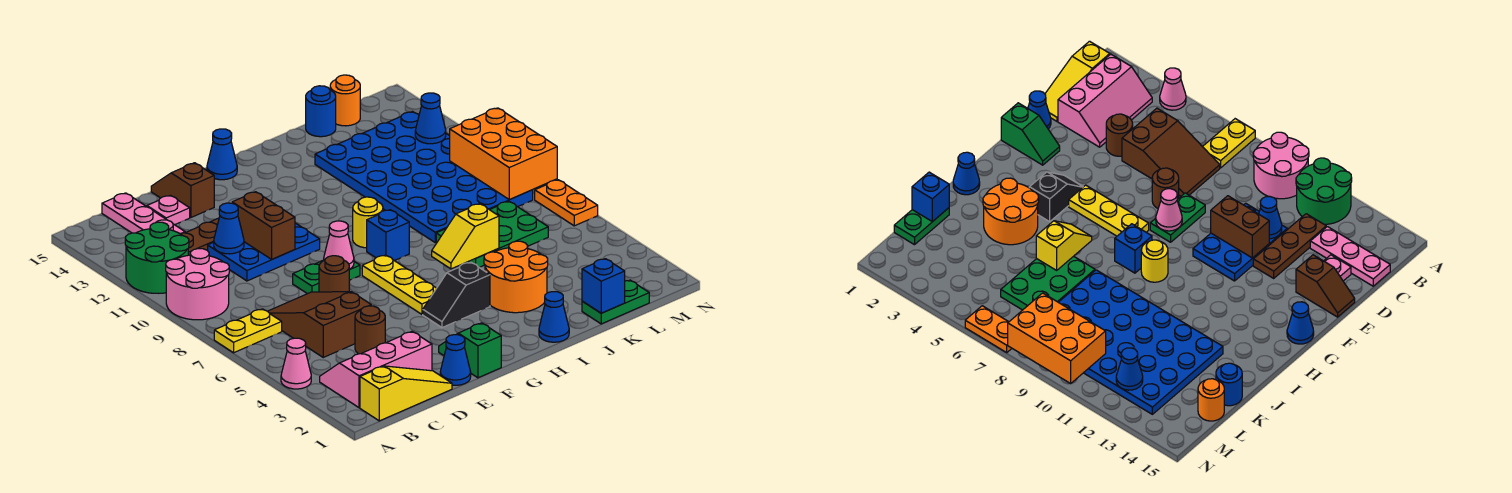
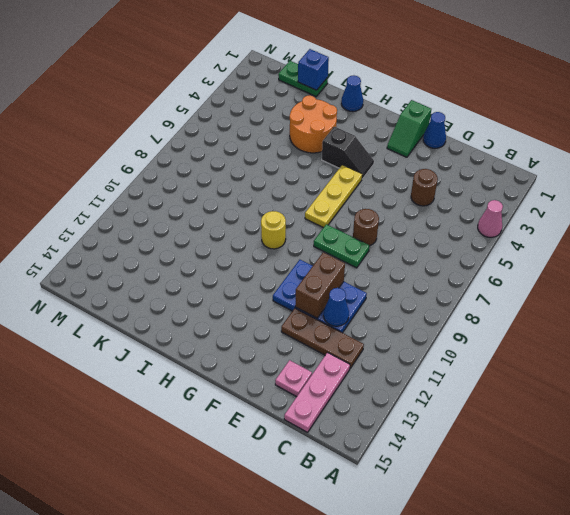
none -> yellow plate A7:B7 level 1
none -> pink round brick A9:B10 level 1
none -> green round brick A11:B12 level 1
none -> yellow slope B1:D1 level 1 top B

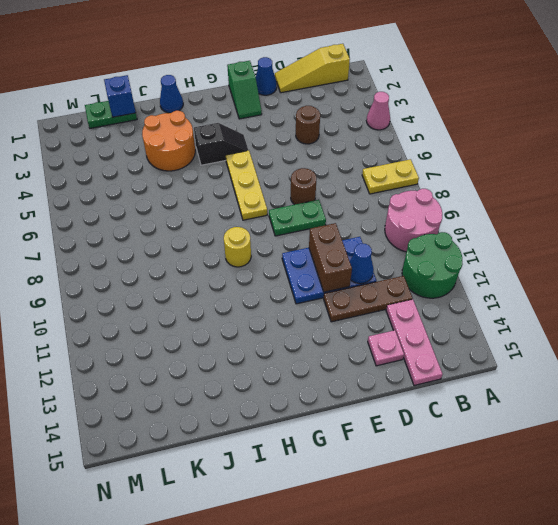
none -> pink slope B2:D3 level 1 top 2
none -> brown slope C5:D7 level 1 top 5
none -> brown slope E14:E15 level 1 top 14
none -> blue cone G15 level 1

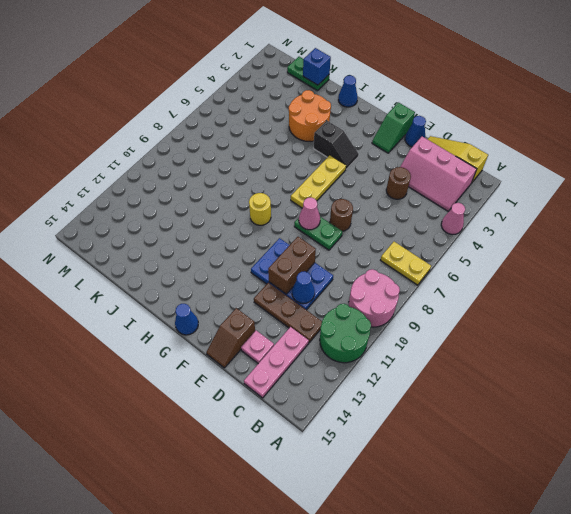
none -> brown slope C5:D7 level 1 top 5
none -> blue brick H8 level 1
none -> green plate J6:L7 level 1
none -> blue plate J8:M13 level 1

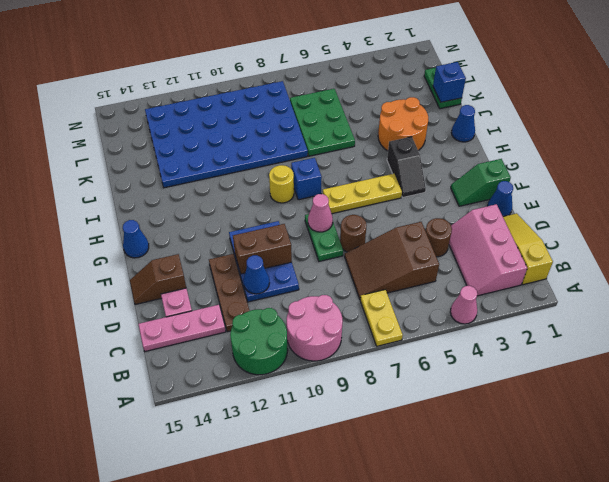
none -> blue round brick K15 level 1
none -> orange round brick L15 level 1
none -> orange plate N6:N7 level 1
none -> yellow slope I6:J6 level 2 top J

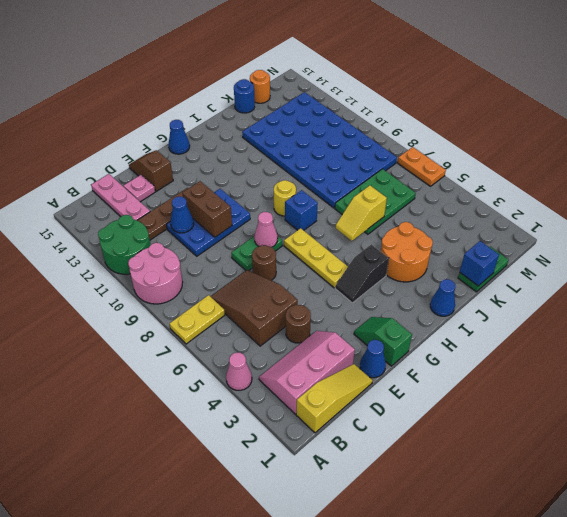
none -> orange brick M8:N10 level 2
none -> blue cone M12 level 2

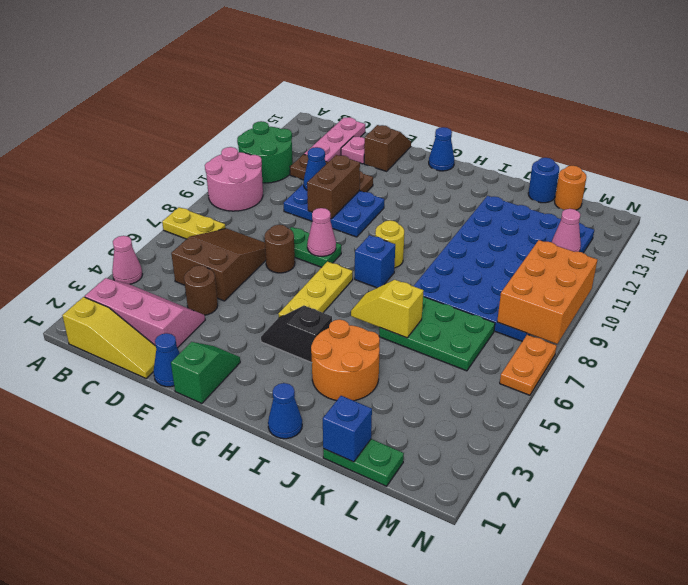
pink cone M12 level 2 -> blue cone M12 level 2

